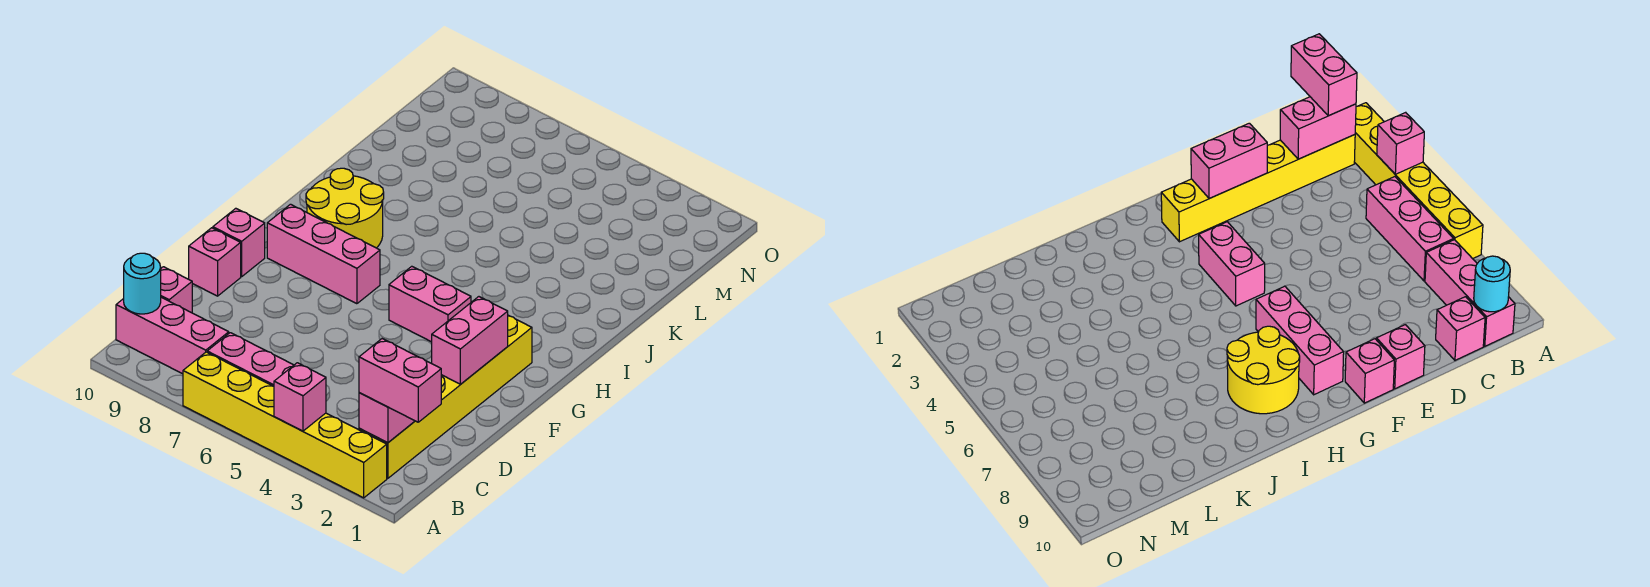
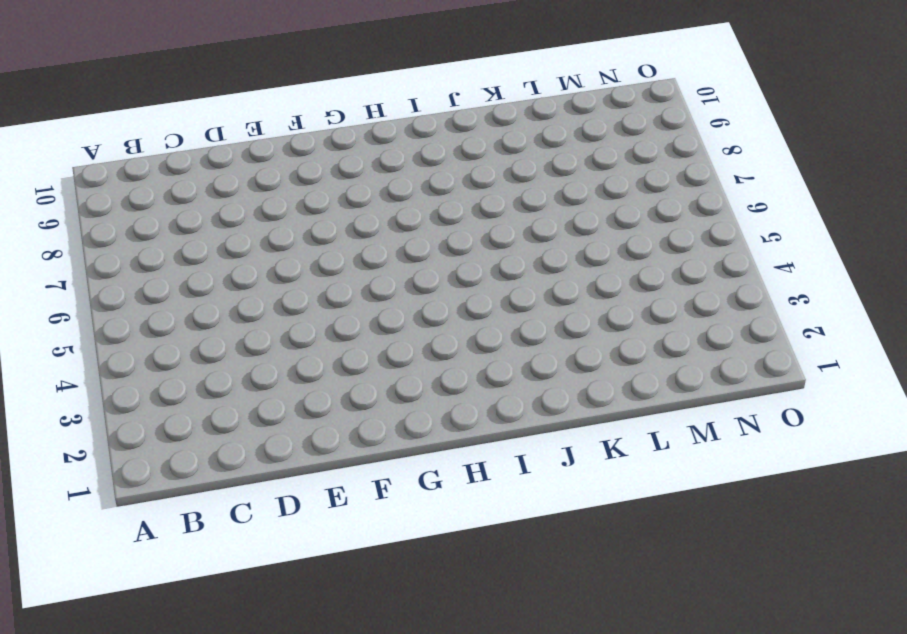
none -> yellow brick A2:A7 level 1
none -> yellow brick B2:G2 level 1
none -> pink brick B5:B7 level 1

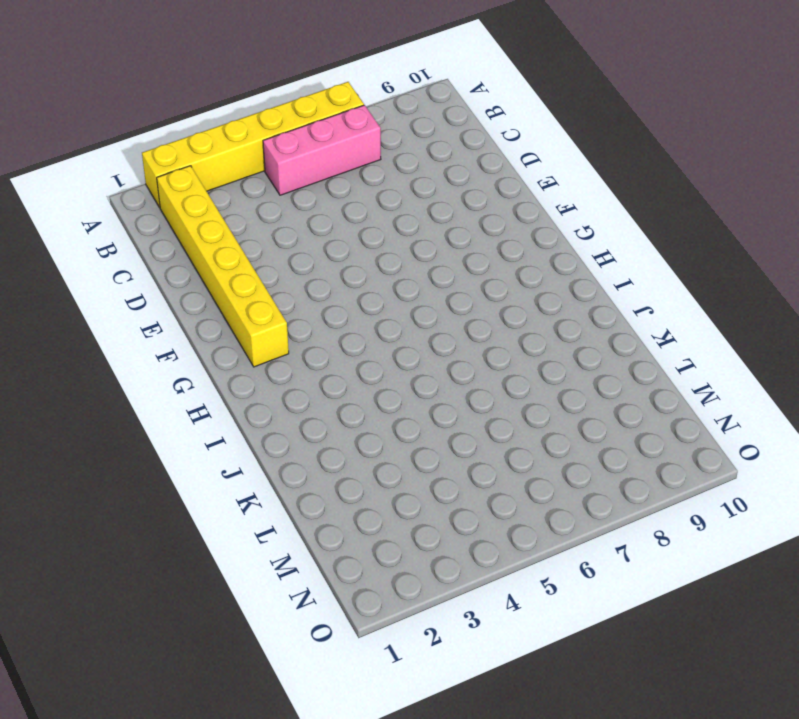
none -> pink brick B8:B10 level 1
none -> pink brick C10 level 1
none -> pink brick E10 level 1

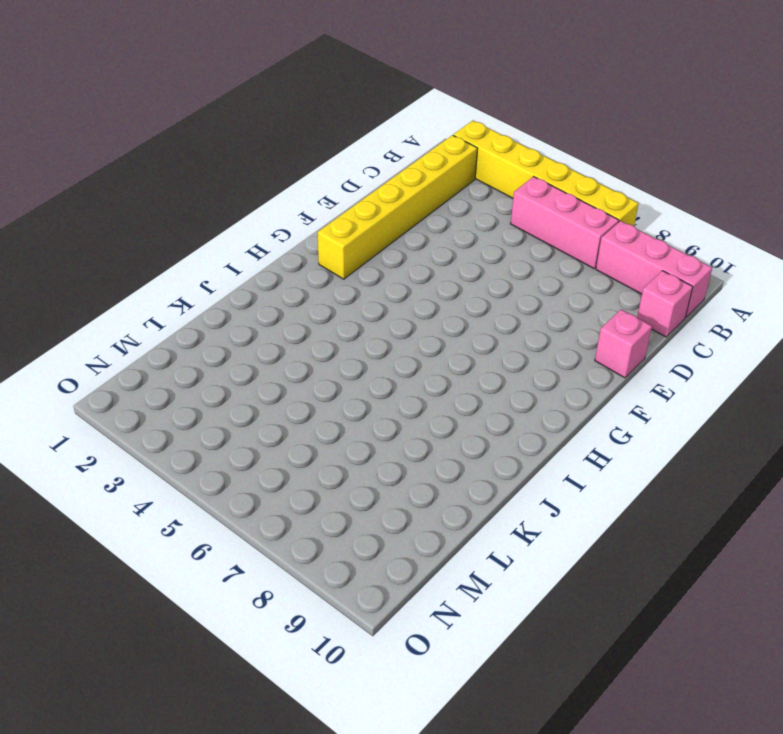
none -> pink brick F10 level 1
none -> pink brick G4:G5 level 1
none -> pink brick G7:G9 level 1

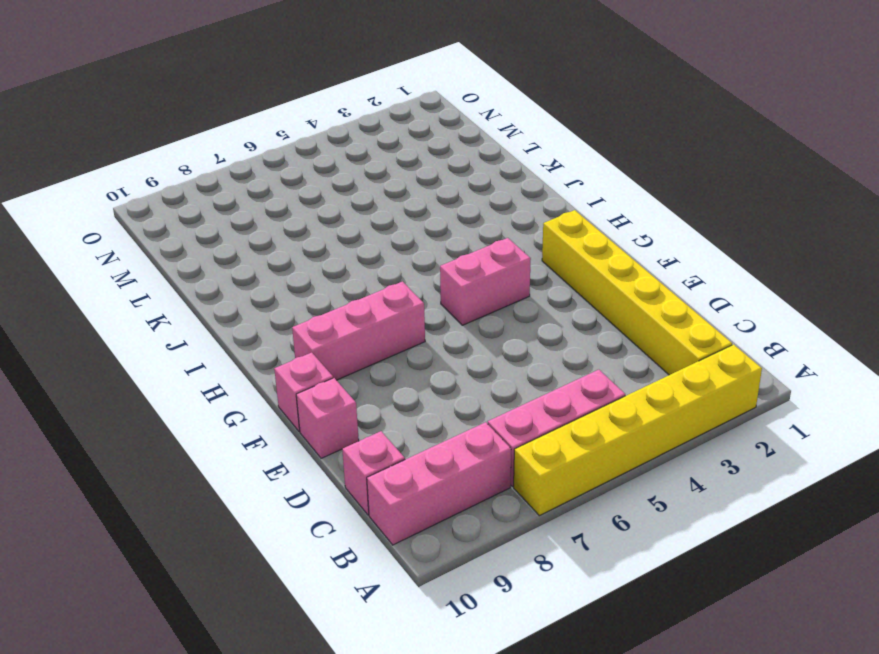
none -> yellow round brick H8:I9 level 1
none -> pink brick A4 level 2
none -> pink brick B2:C2 level 2

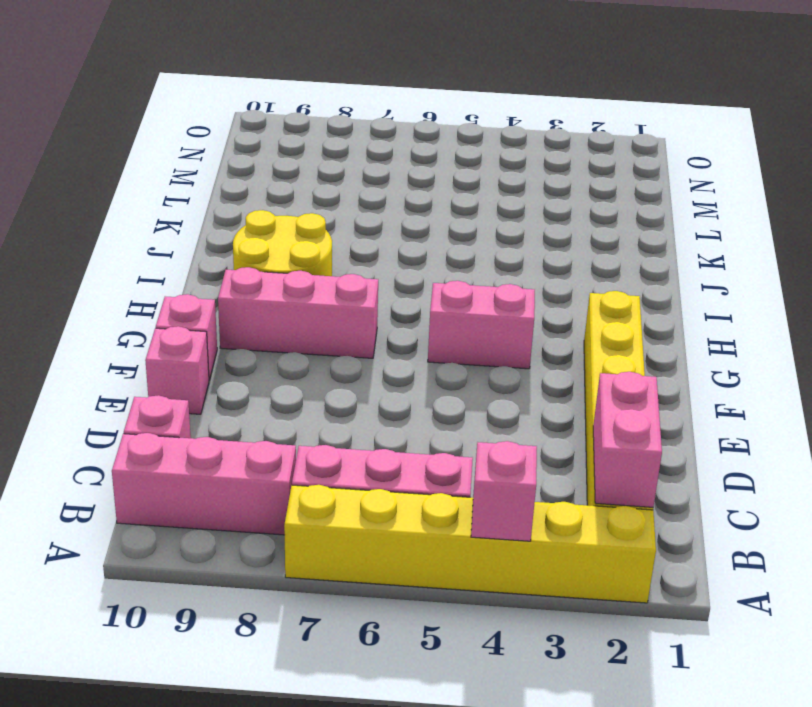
none -> cyan round brick B10 level 2
none -> pink brick E2:F2 level 2
none -> pink brick B1:B2 level 3

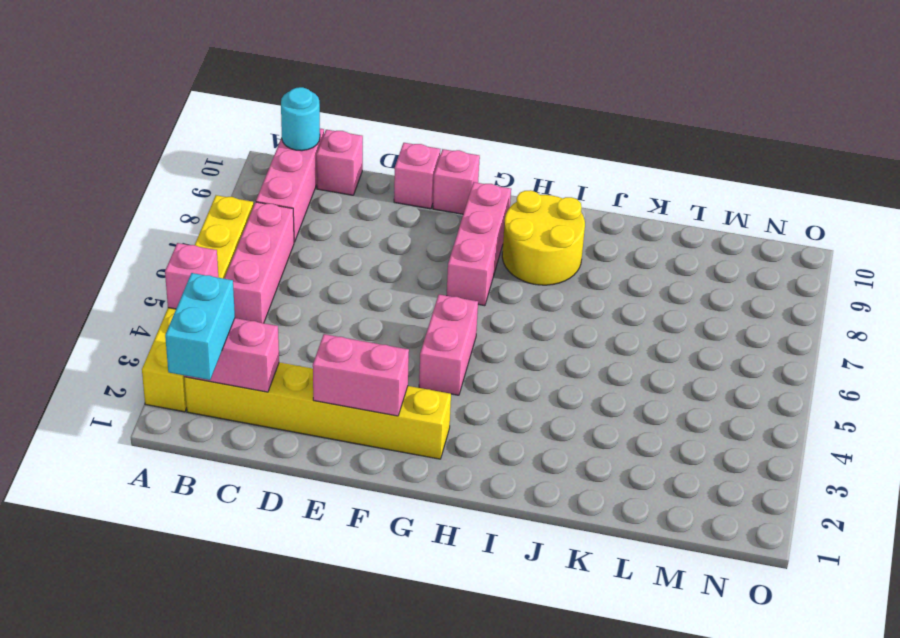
cyan brick B1:B2 level 3 -> pink brick B1:B2 level 3

